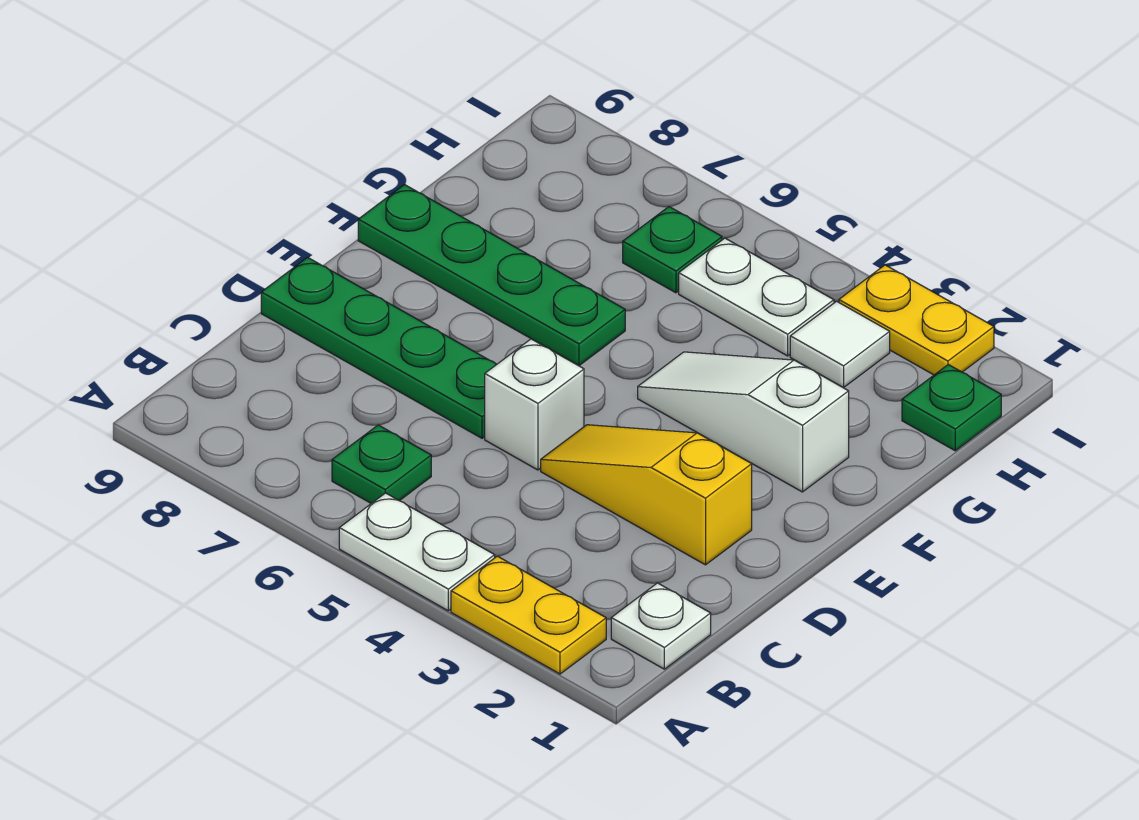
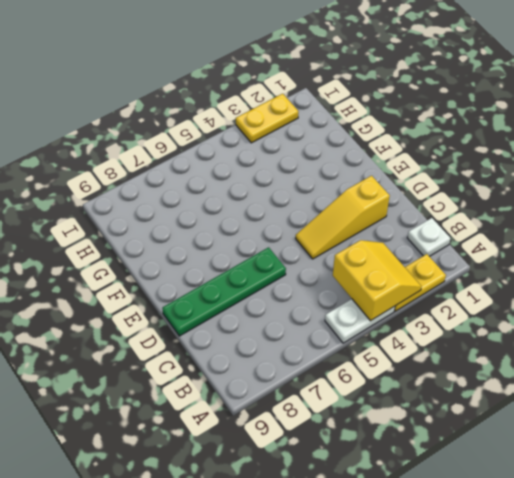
yellow slope A3:B4 level 2 top 4 -> none
none -> green plate B6 level 1
none -> white brick D5 level 1
none -> white slope F2:F4 level 1 top 2

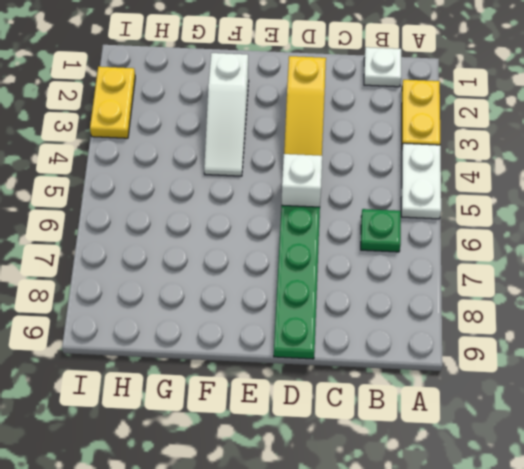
none -> green plate F6:F9 level 1
none -> green plate H1 level 1
none -> white tile H3 level 1

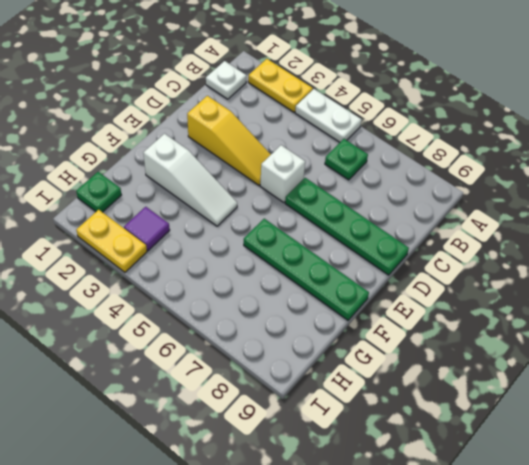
purple tile H3 level 1 -> white tile H3 level 1
none -> white plate H4:H5 level 1
none -> green plate H6 level 1

